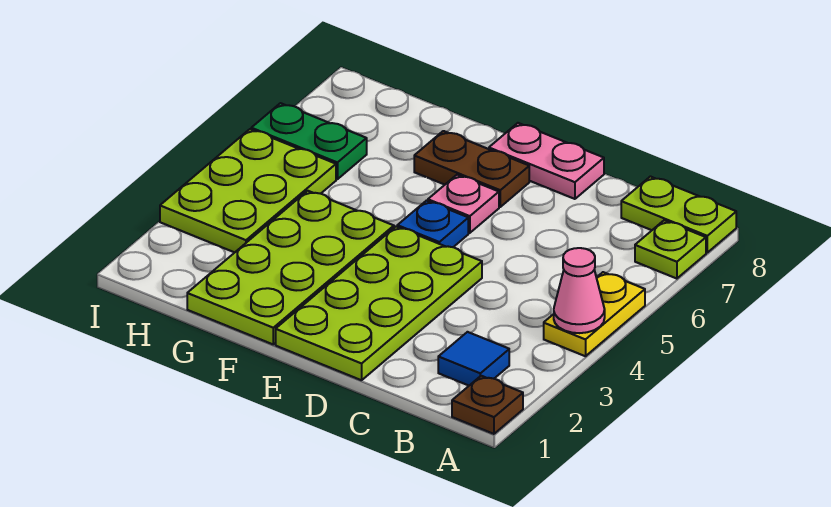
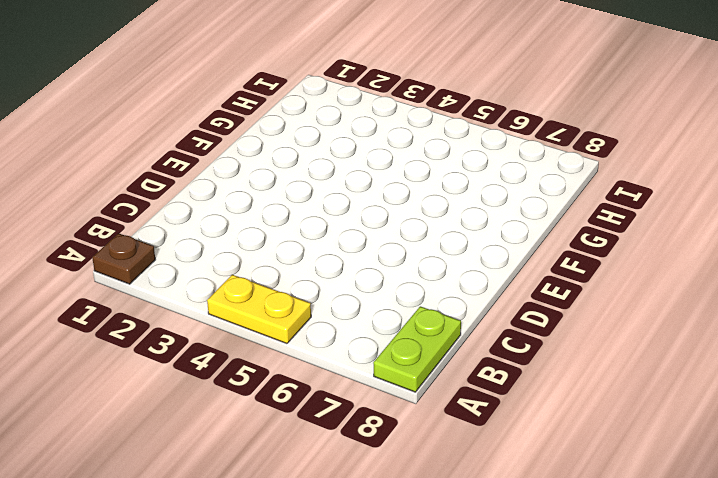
none -> lime plate A7 level 1
none -> blue tile B2 level 1
none -> lime plate D1:E4 level 1

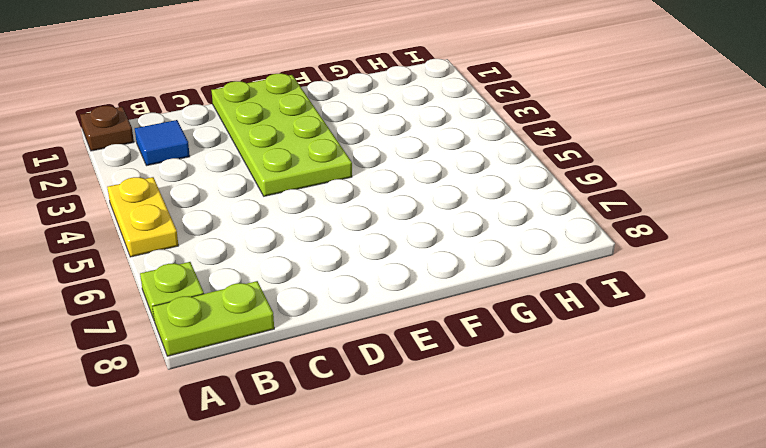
none -> pink plate D8:E8 level 1
none -> blue plate E5 level 1
none -> pink plate E6 level 1

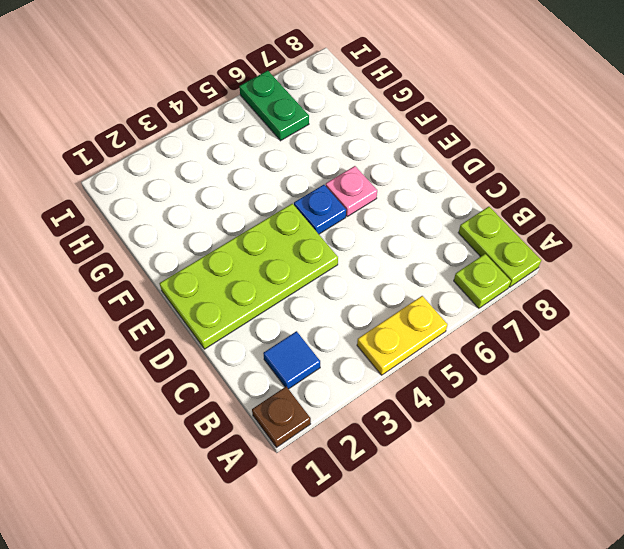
none -> pink plate D8:E8 level 1
none -> brown plate E7:F7 level 1
none -> lime plate F1:G4 level 1

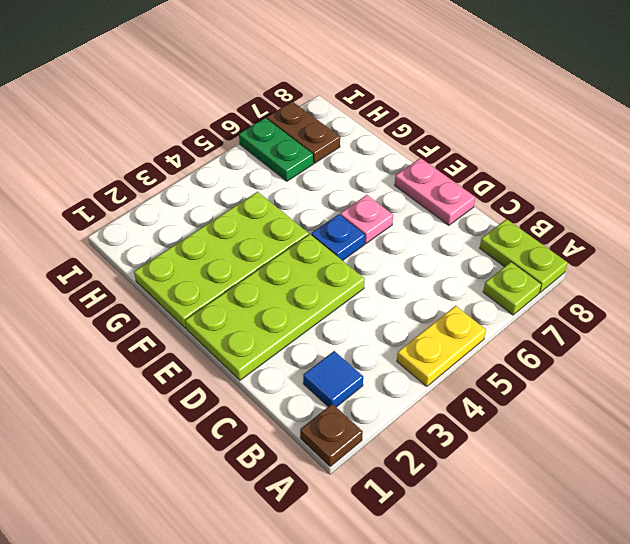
brown plate H7:I7 level 1 -> brown plate E7:F7 level 1
none -> lime plate H3:I5 level 1
none -> pink cone A4 level 2

